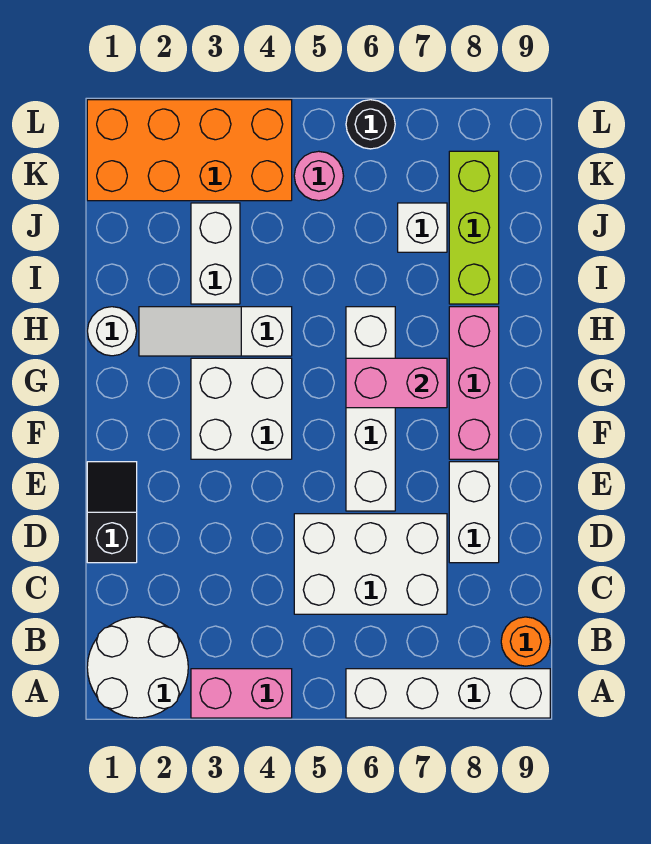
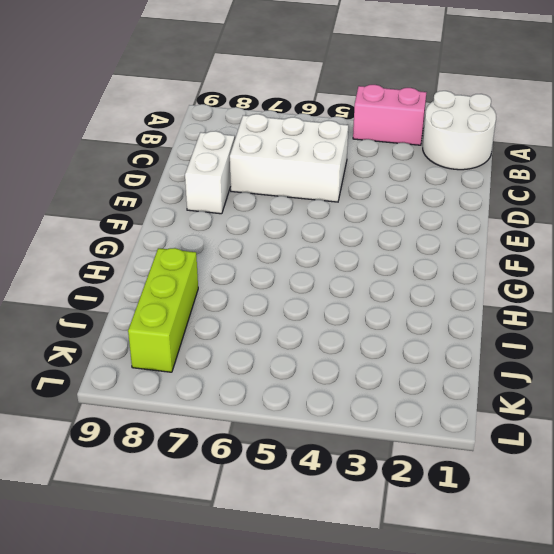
none -> white brick A6:A9 level 1
none -> orange round brick B9 level 1
none -> black slope D1:E1 level 1 top D

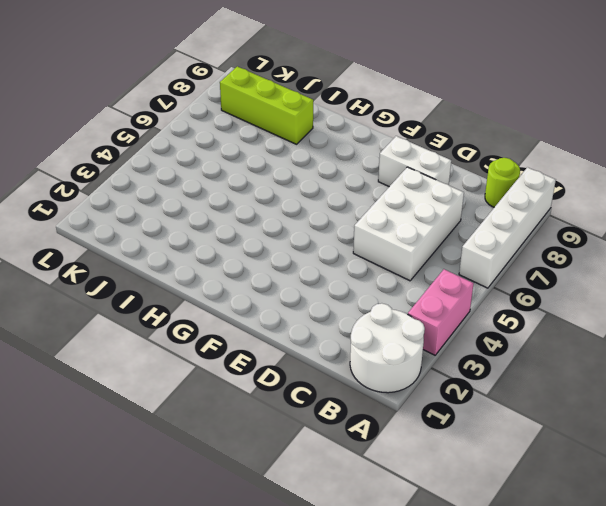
lime round brick B9 level 1 -> orange round brick B9 level 1
none -> black slope D1:E1 level 1 top D
none -> white brick E6:H6 level 1
none -> white brick F3:G4 level 1

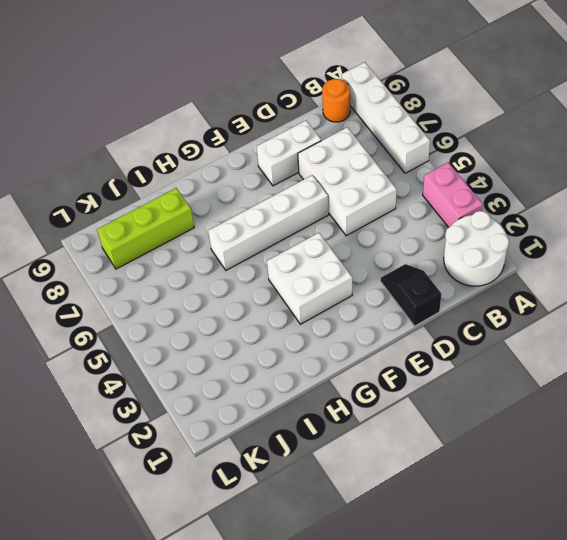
black slope D1:D2 level 1 top 1 -> black slope D1:E1 level 1 top D
none -> pink brick F8:H8 level 1
none -> white round brick H1 level 1
none -> white slope H2:H4 level 1 top 4

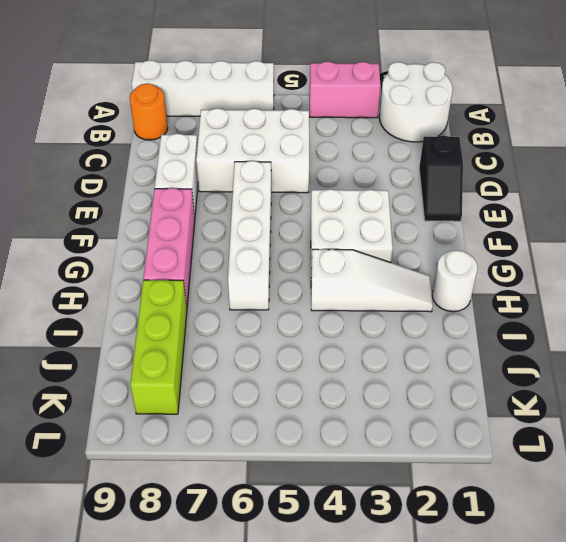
none -> white brick I3:J3 level 1
none -> white brick J7 level 1
none -> orange brick K1:L4 level 1

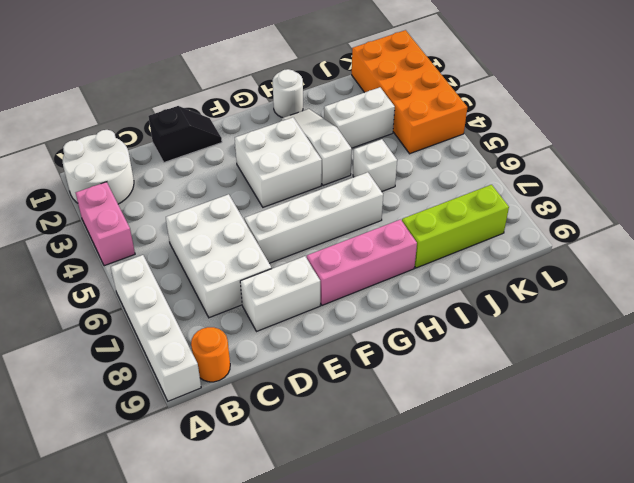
white brick I5 level 1 -> white brick J7 level 1
none -> pink round brick K5 level 1
none -> black round brick L6 level 1
none -> pink brick G6:G7 level 2

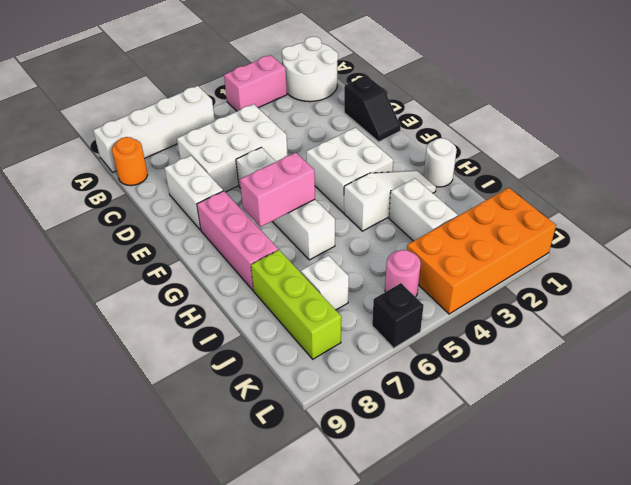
black brick L6 level 1 -> black round brick L6 level 1

